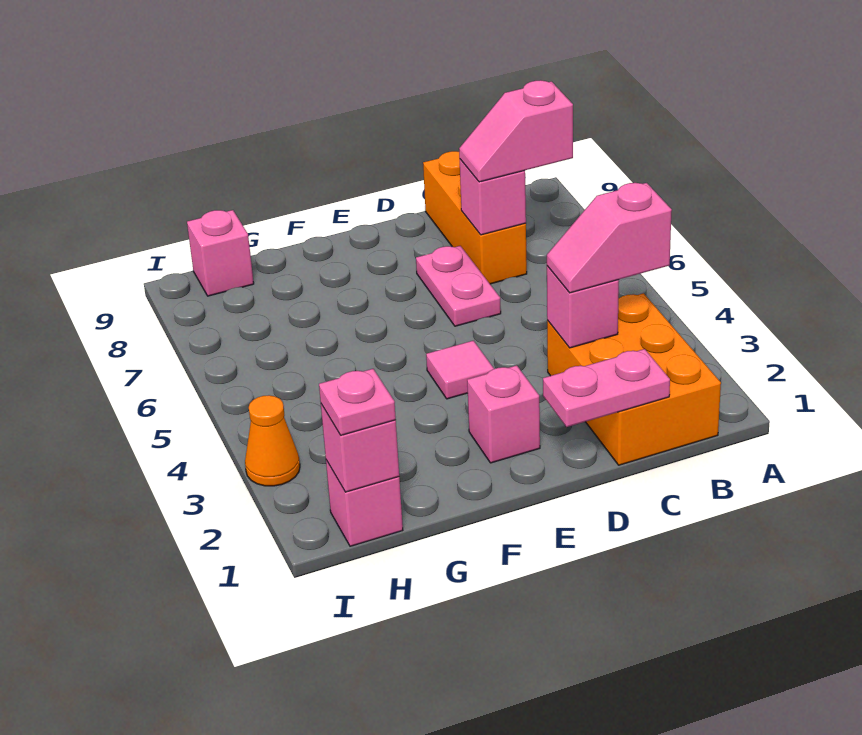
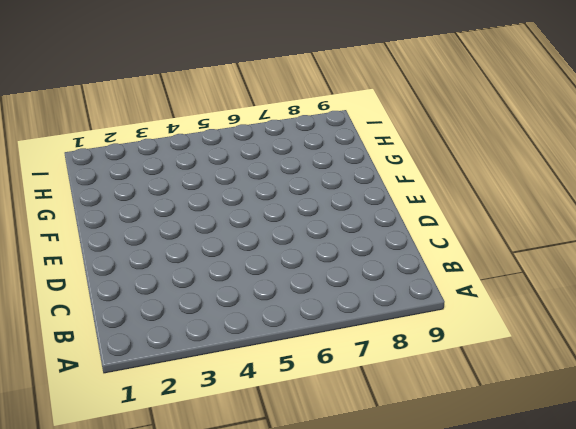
none -> orange brick B1:C3 level 1
none -> orange brick C7:C9 level 1
none -> pink plate D6:D7 level 1

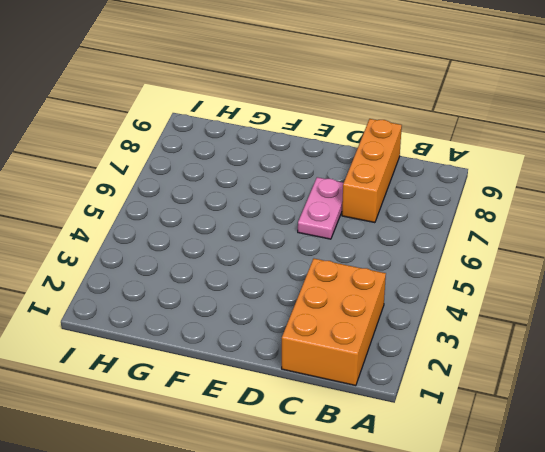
none -> pink brick E2 level 1
none -> pink tile E4 level 1
none -> pink brick H1 level 1

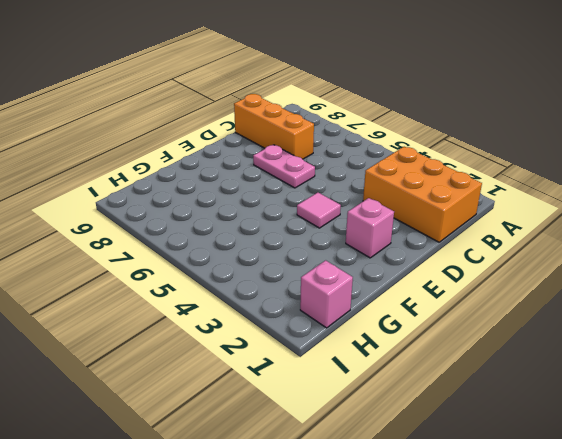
none -> pink brick H9 level 1
none -> orange cone I3 level 1
none -> pink plate C1:D1 level 2

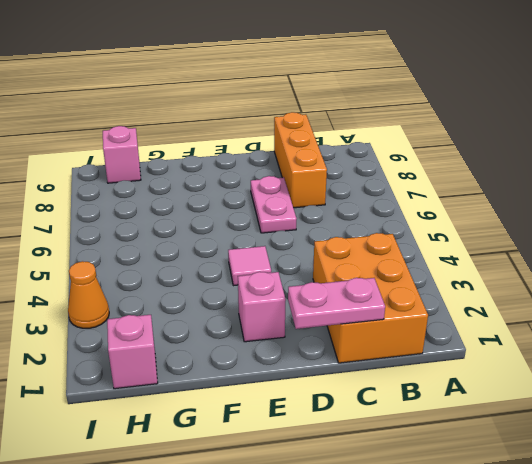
none -> pink brick C3 level 2
none -> pink brick C7 level 2
none -> pink brick H1 level 2

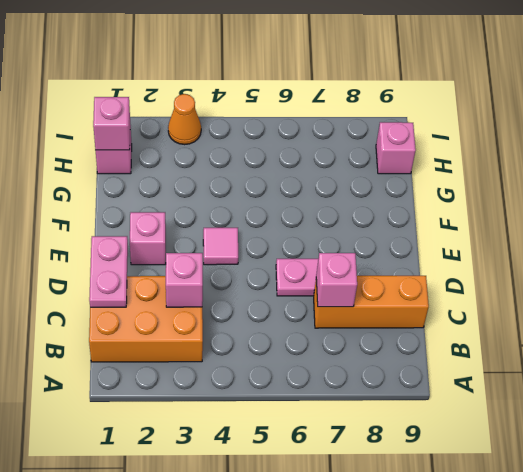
none -> pink slope B3:C3 level 3 top B
none -> pink slope B7:C7 level 3 top B
none -> pink plate H1 level 3

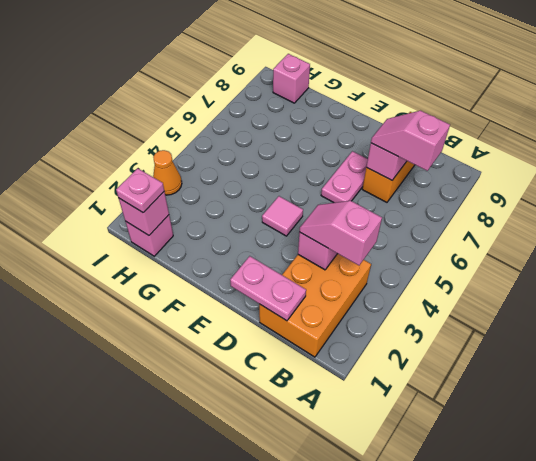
none -> pink brick E2 level 1

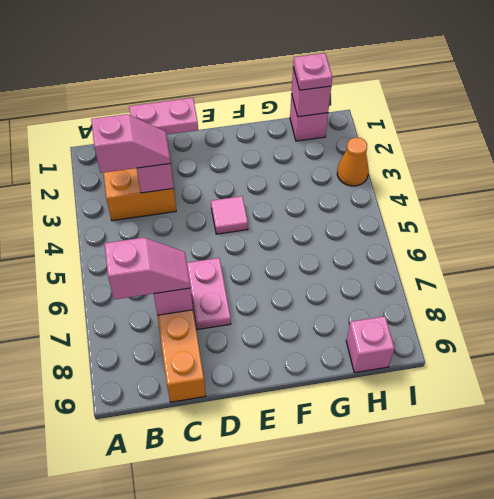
none -> pink brick E2 level 1

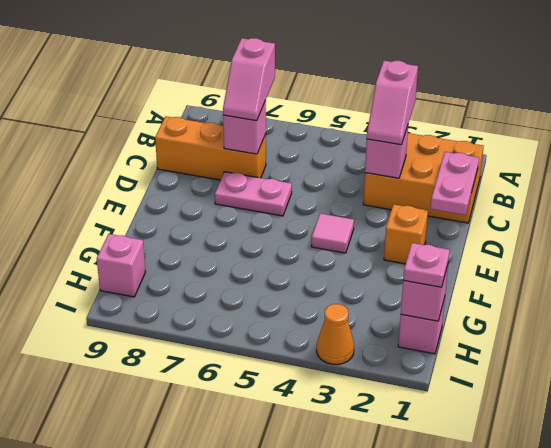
orange brick E2 level 1 -> pink brick E2 level 1

